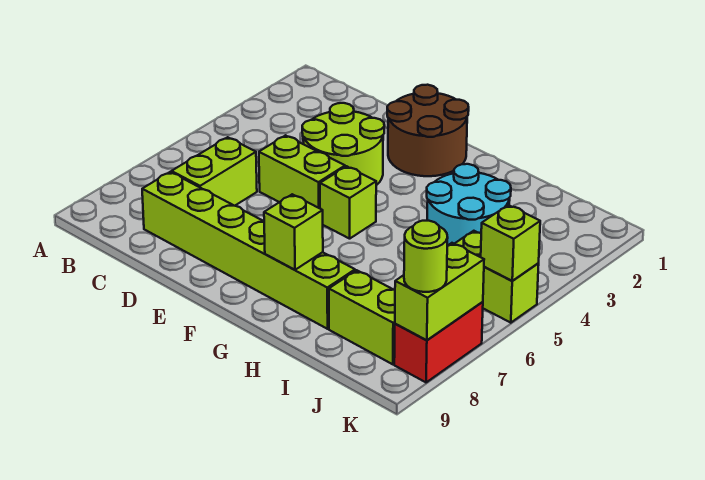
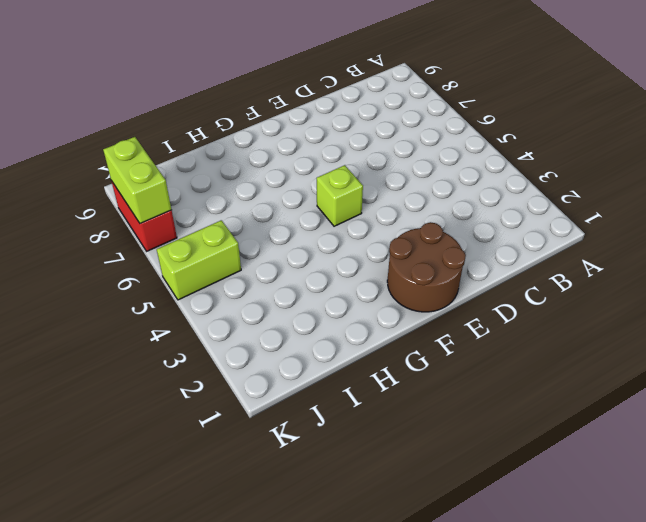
none -> lime brick C6:C7 level 1
none -> lime brick C8:H8 level 1
none -> lime round brick D3:E4 level 1

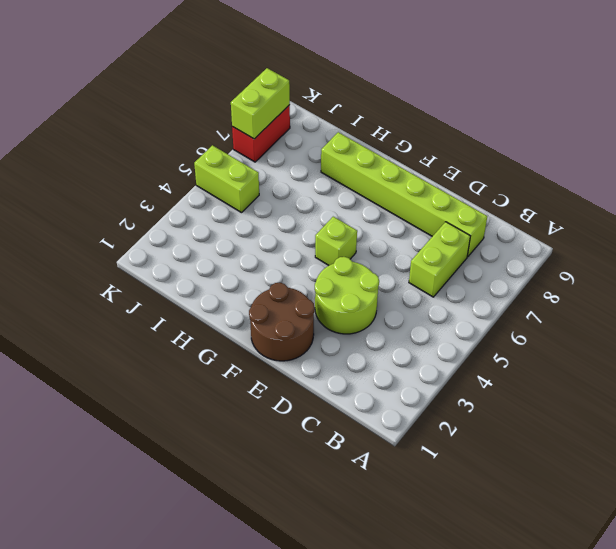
none -> lime brick D5:E5 level 1
none -> cyan round brick H3:I4 level 1
none -> lime brick I8:J8 level 1

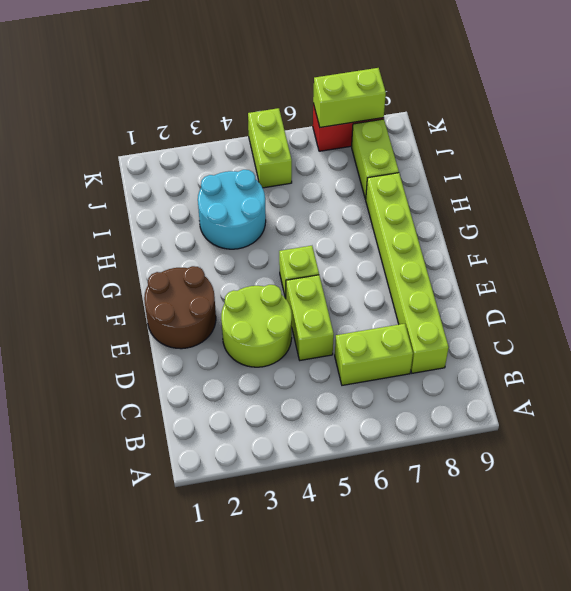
none -> lime brick G8 level 2
none -> lime brick K5 level 2
none -> lime round brick K8 level 3

